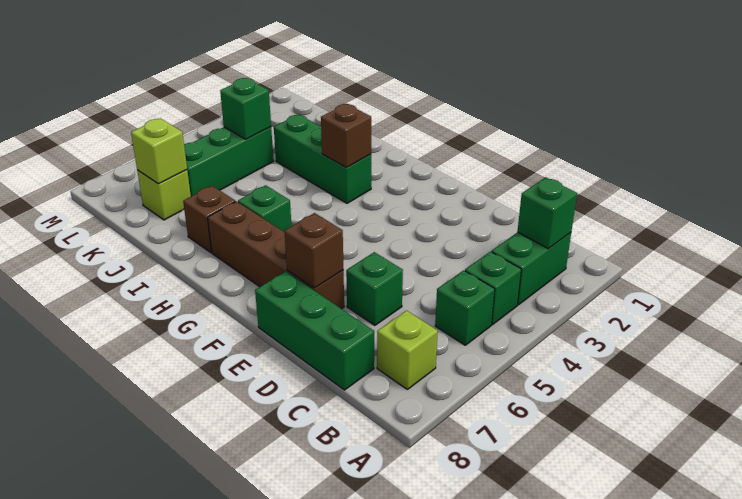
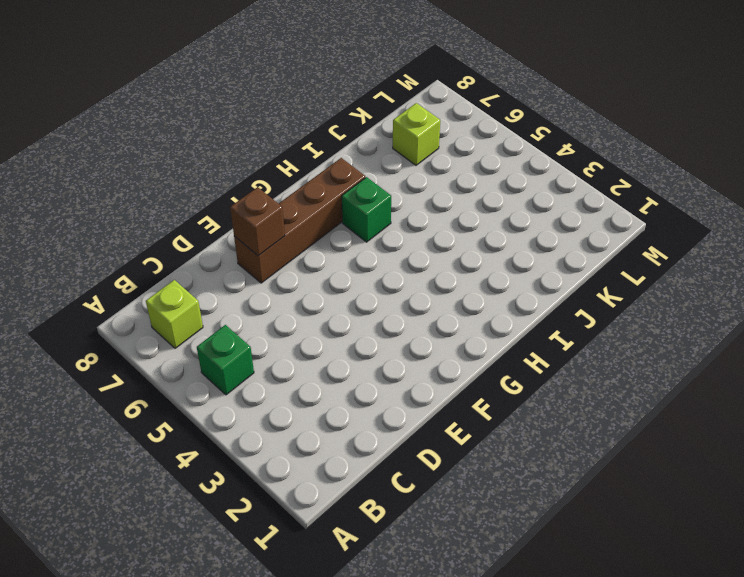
none -> green brick B2:B3 level 1
none -> green brick B4 level 1
none -> green brick C8:E8 level 1

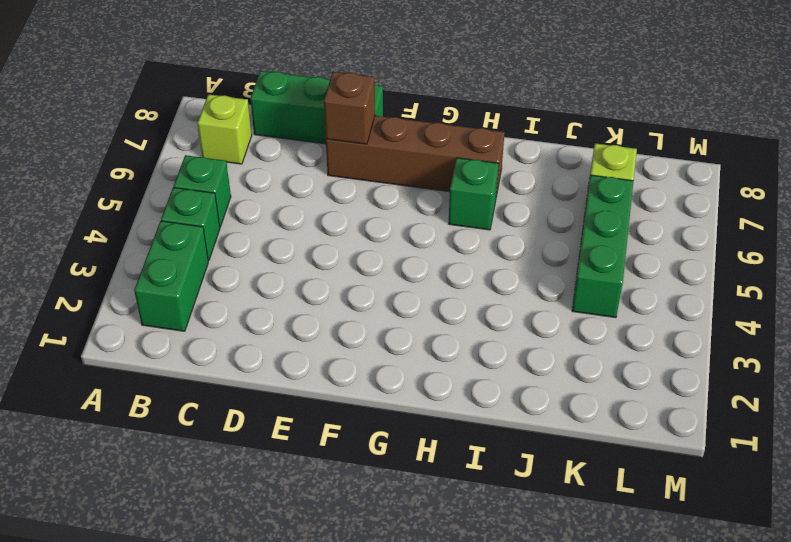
none -> green brick D6 level 1
none -> green brick H3:J3 level 1
none -> brown brick I7 level 1

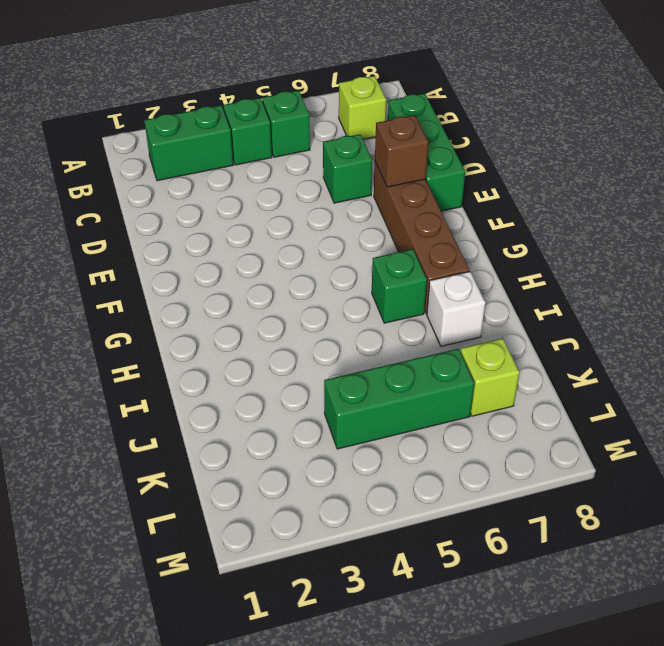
white brick I7 level 1 -> brown brick I7 level 1
none -> green brick H3:J3 level 1
none -> green brick B2 level 2
none -> brown brick H3 level 2

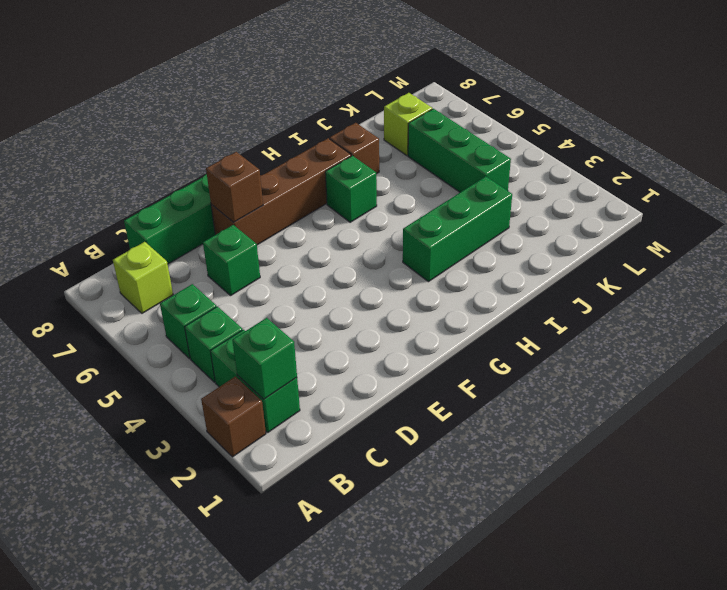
brown brick A2 level 1 -> brown brick H3 level 2
none -> green brick K4 level 2
none -> lime brick K7 level 2

